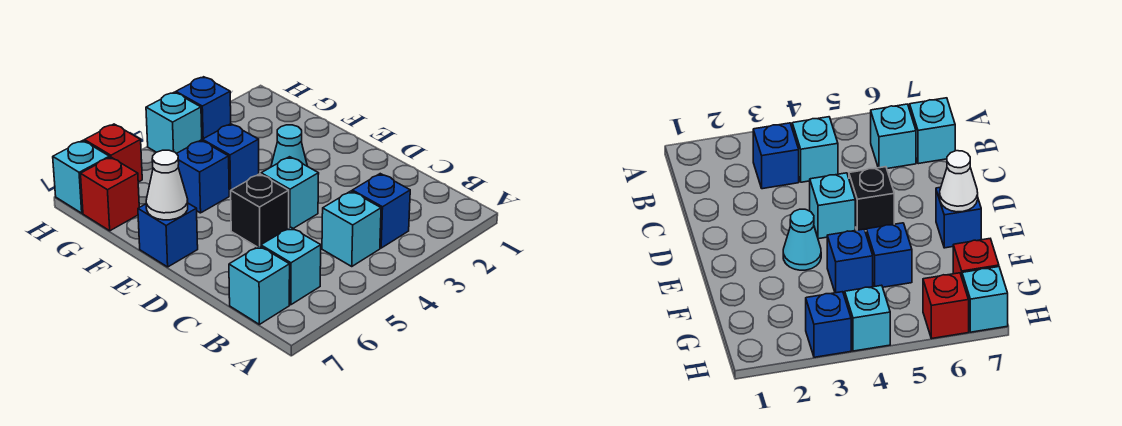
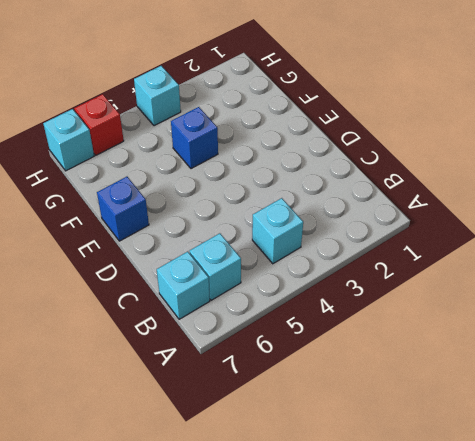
none -> blue brick B3 level 1
none -> cyan brick D4 level 1
none -> black brick D5 level 1

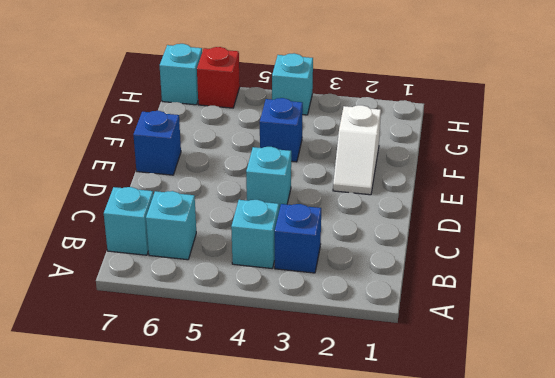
white slope E2:F2 level 1 top F -> none
none -> black brick D5 level 1
none -> cyan cone E3 level 1
none -> blue brick F5 level 1

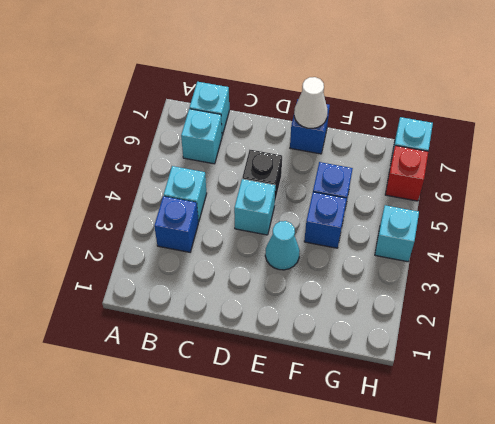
none -> red brick G7 level 1
none -> blue brick H3 level 1

